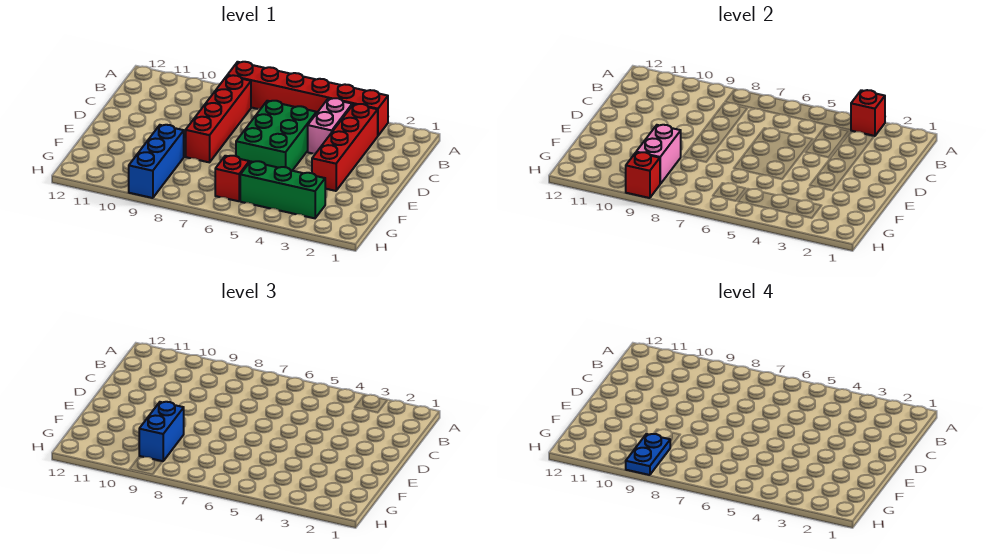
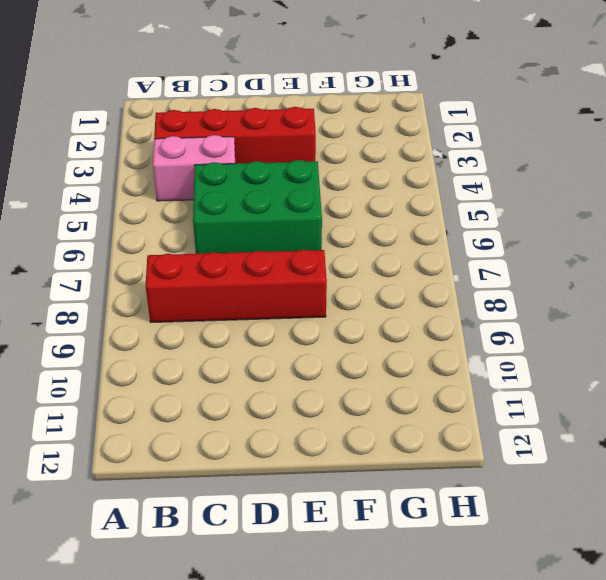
none -> red brick A3:A8 level 1
none -> blue brick F9:H9 level 1
none -> green brick G3:G5 level 1

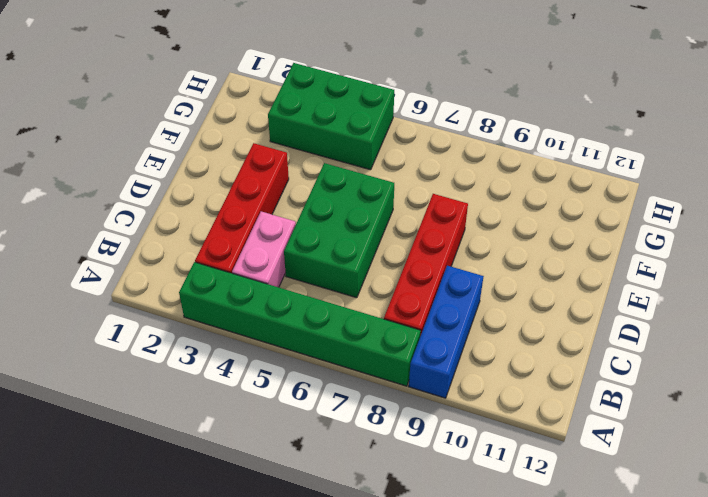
green brick A3:A8 level 1 -> red brick A3:A8 level 1
blue brick A9:C9 level 1 -> blue brick F9:H9 level 1
green brick G3:H5 level 1 -> green brick G3:G5 level 1
none -> red brick G6 level 1
none -> red brick A3 level 2
none -> pink brick F9:G9 level 2

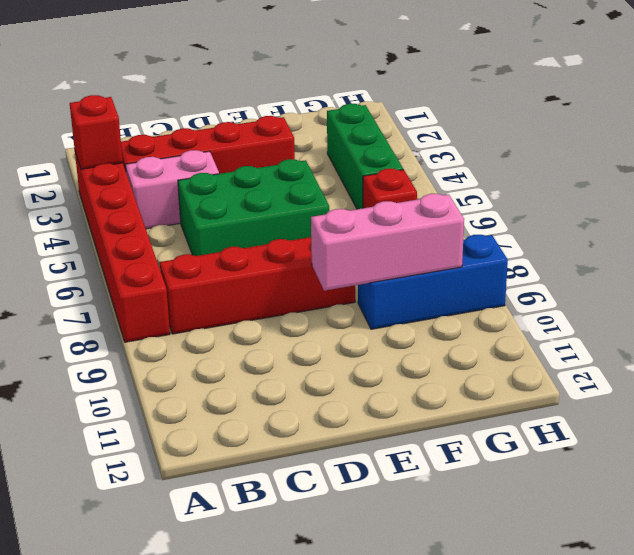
pink brick E9:G9 level 2 -> pink brick F9:G9 level 2
none -> red brick H9 level 2
none -> blue brick F9:G9 level 3
none -> blue plate G9:H9 level 4

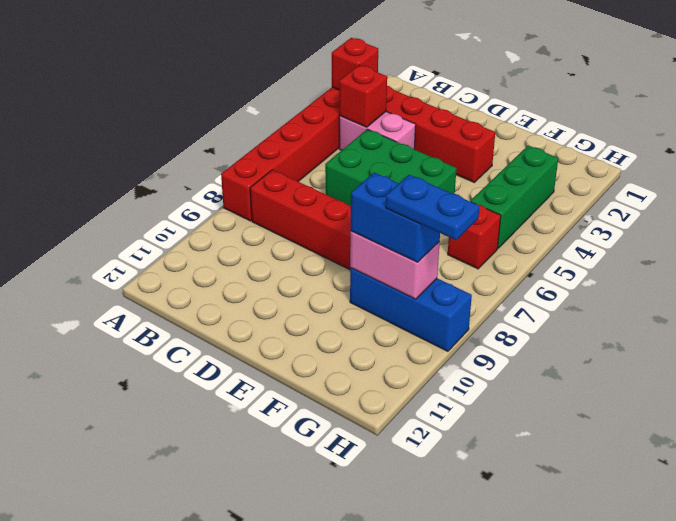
red brick B4 level 2 -> red brick H9 level 2

